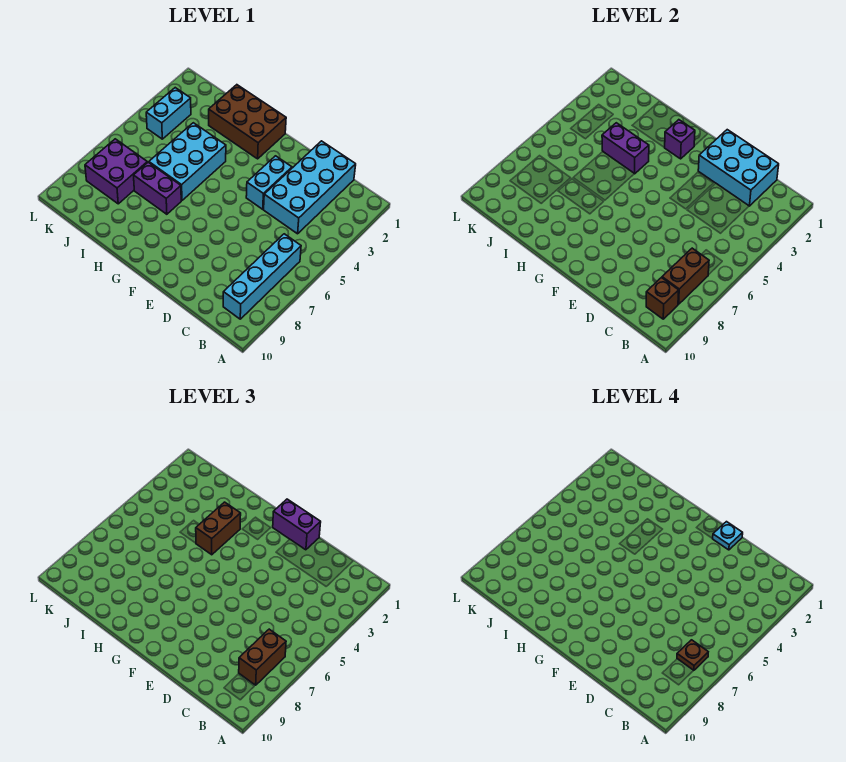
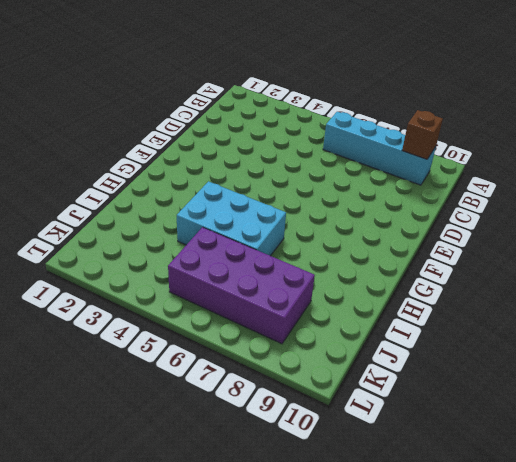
purple brick J5:K8 level 1 -> purple brick J7:K8 level 1
none -> cyan brick C1:D4 level 1
none -> cyan brick E3:E4 level 1
none -> brown brick G1:I2 level 1

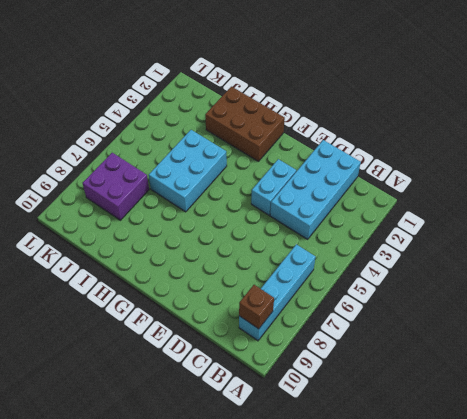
none -> purple brick H7:I7 level 1
none -> cyan brick K3:K4 level 1
none -> brown brick B7:B8 level 2

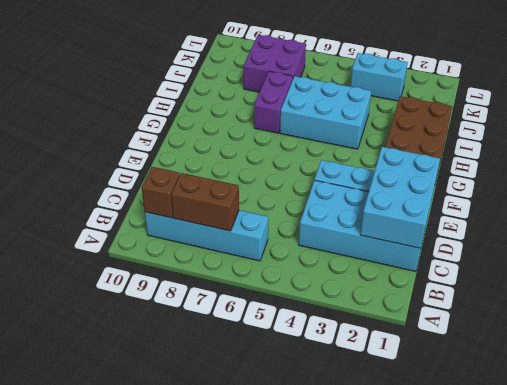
none -> purple brick G2 level 2
none -> purple brick H4:I4 level 2
none -> brown brick B7:B8 level 3

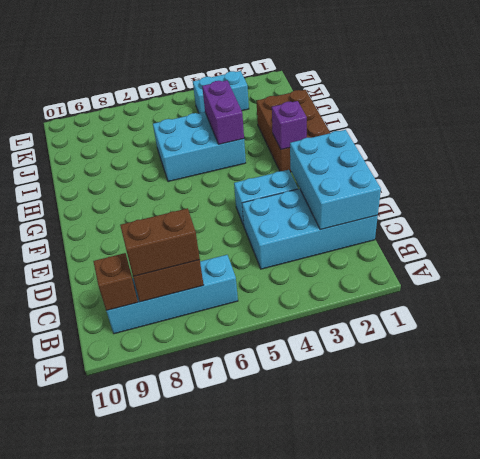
none -> purple brick H7:I7 level 1
none -> purple brick J7:K8 level 1
none -> purple brick E1:F1 level 3

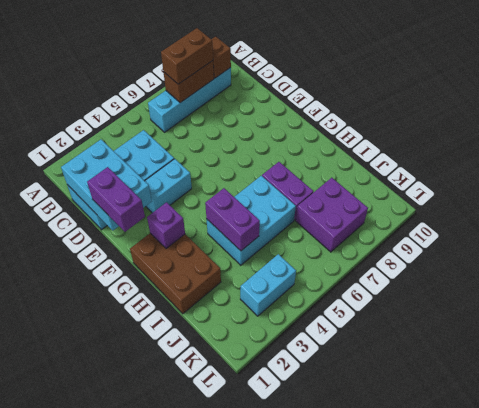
none -> brown brick H3:H4 level 3
none -> brown plate B7 level 4
none -> cyan plate E1 level 4

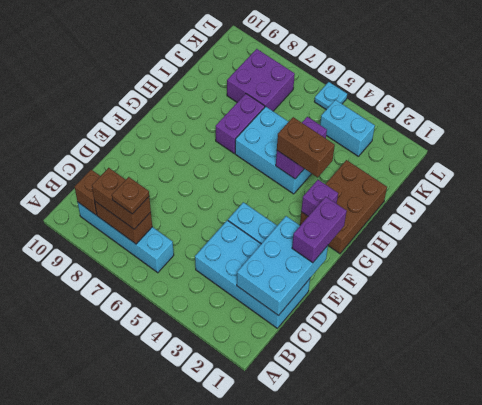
cyan plate L5 level 1 -> cyan plate E1 level 4

